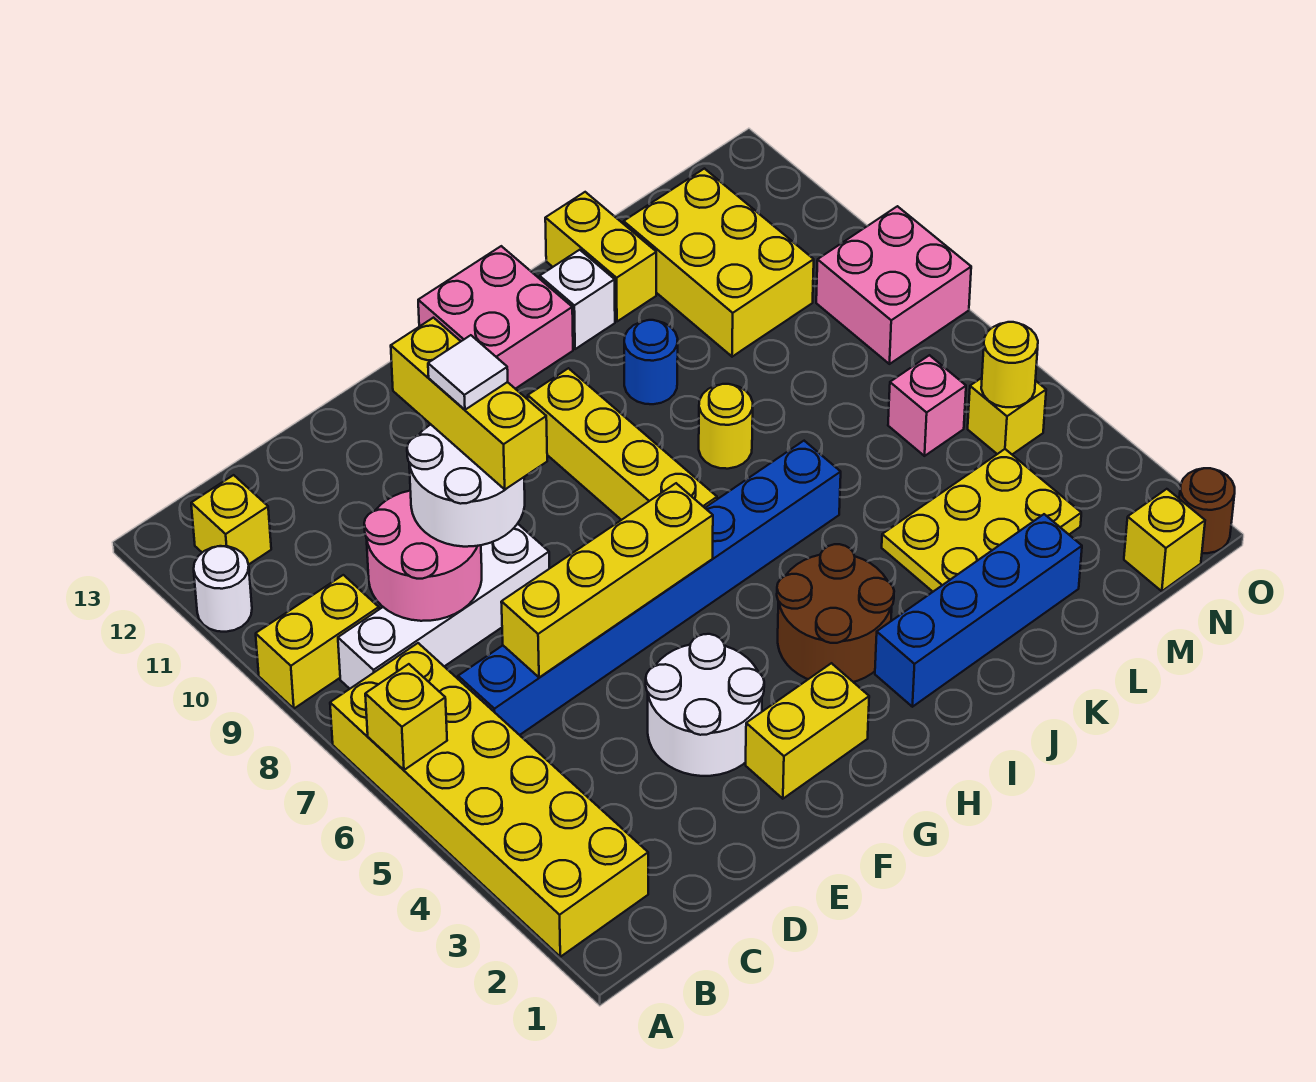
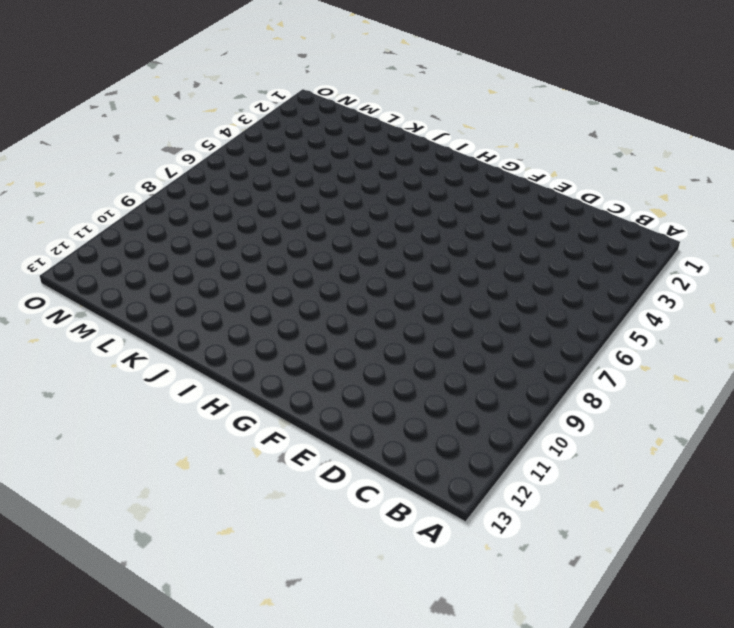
none -> yellow brick A2:B7 level 1
none -> yellow brick A9:B9 level 1
none -> white round brick A11 level 1
none -> white brick B8:E8 level 1

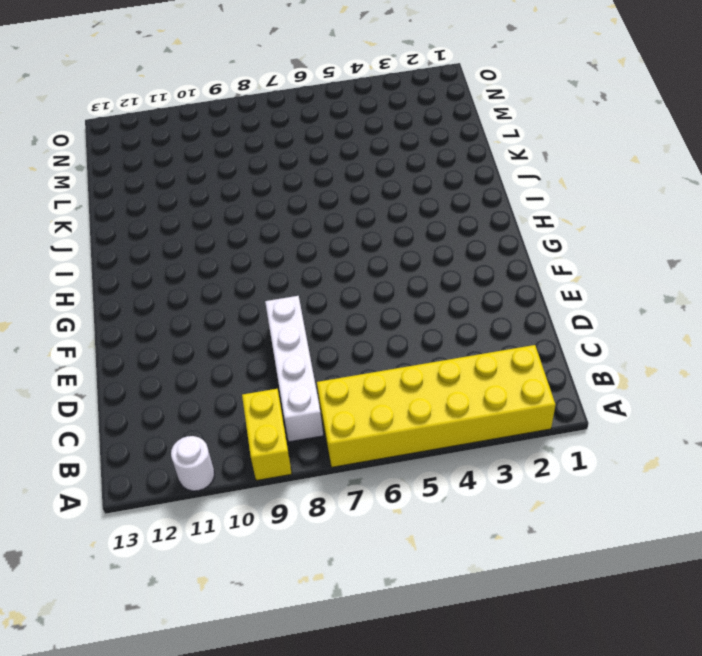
none -> yellow brick B12 level 1
none -> blue brick C6:J6 level 1
none -> white round brick E3:F4 level 1
none -> yellow brick F2:G2 level 1

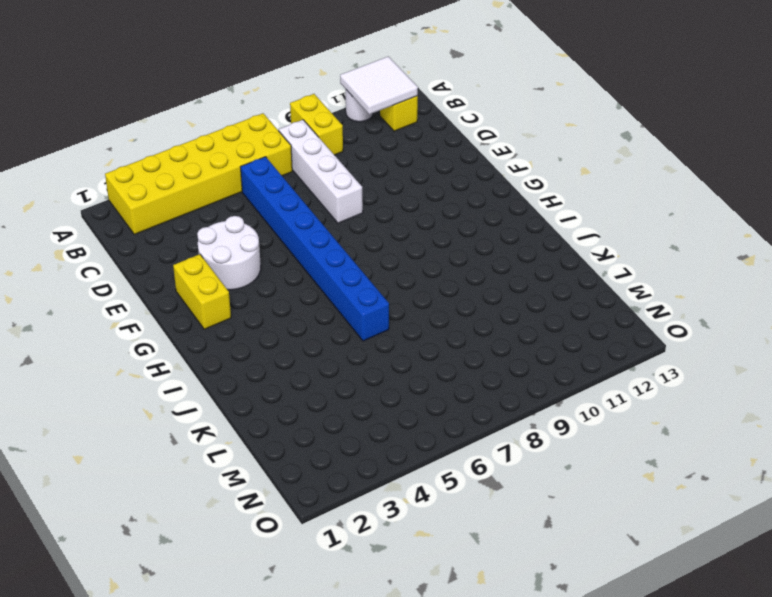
white tile A11:B12 level 2 -> none
none -> brown round brick H3:I4 level 1
none -> yellow brick H7:H10 level 1
none -> pink brick H12:I13 level 1
none -> blue brick I2:L2 level 1

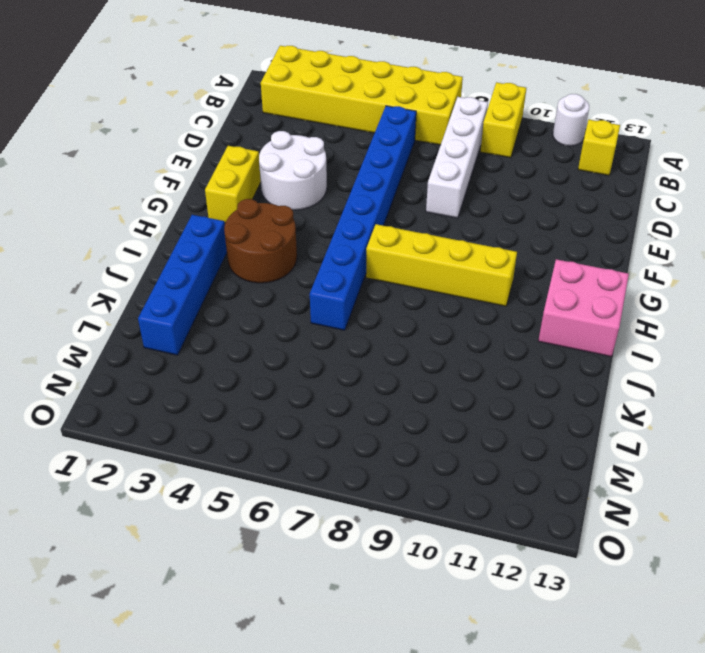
none -> yellow round brick J8 level 1
none -> blue round brick J10 level 1
none -> white brick J12 level 1
none -> yellow plate K3:M4 level 1

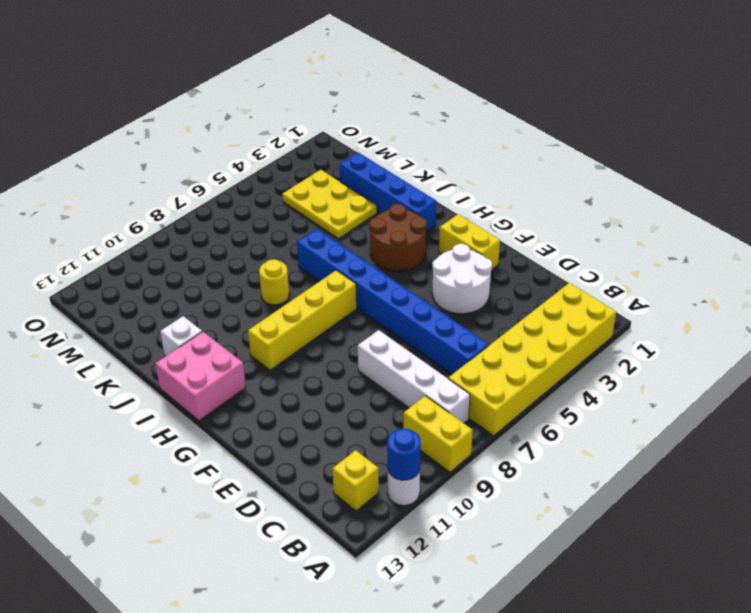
blue round brick A11 level 2 -> blue round brick J10 level 1
none -> yellow brick K12:K13 level 1
none -> yellow brick L10:M12 level 1
none -> pink brick M6 level 1
none -> yellow brick N1 level 1

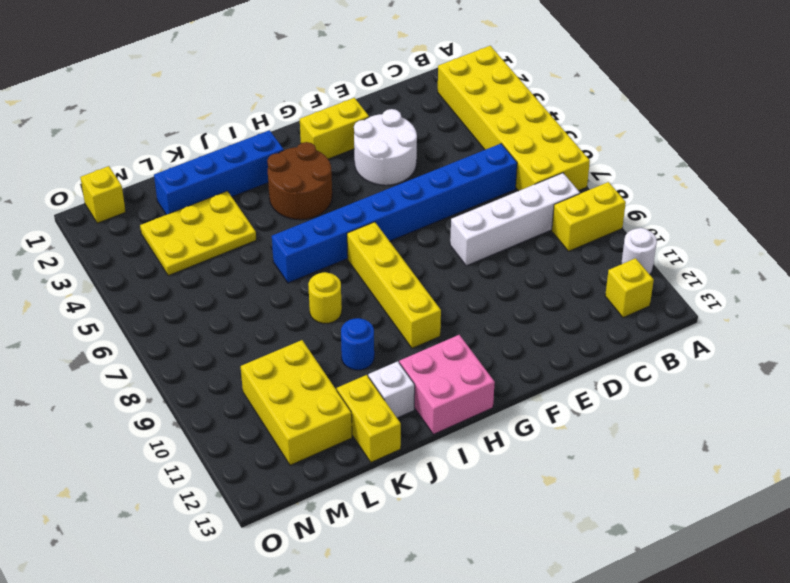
none -> pink brick M6 level 1
none -> yellow brick N5 level 1
none -> pink brick N8:O9 level 1
none -> brown round brick O1 level 1

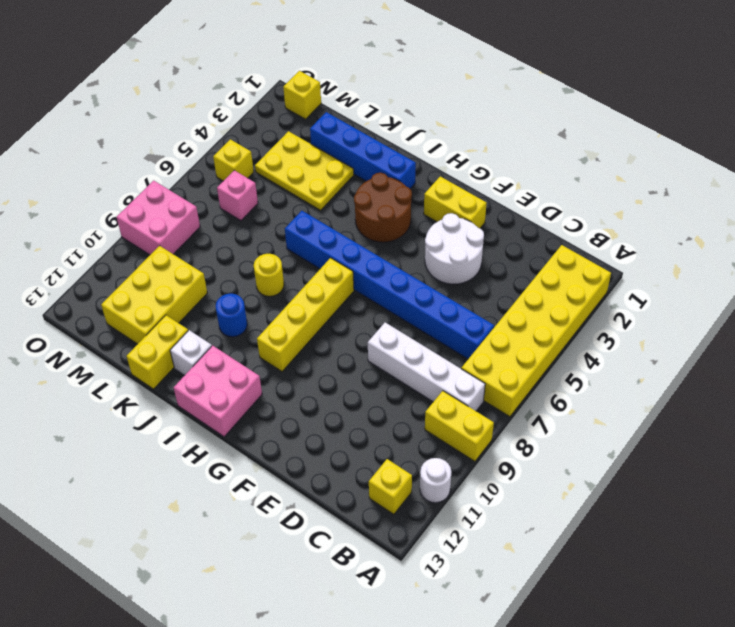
none -> brown round brick O1 level 1
none -> yellow brick A6 level 2
none -> pink round brick C8:D9 level 2
none -> yellow brick D6:G6 level 2

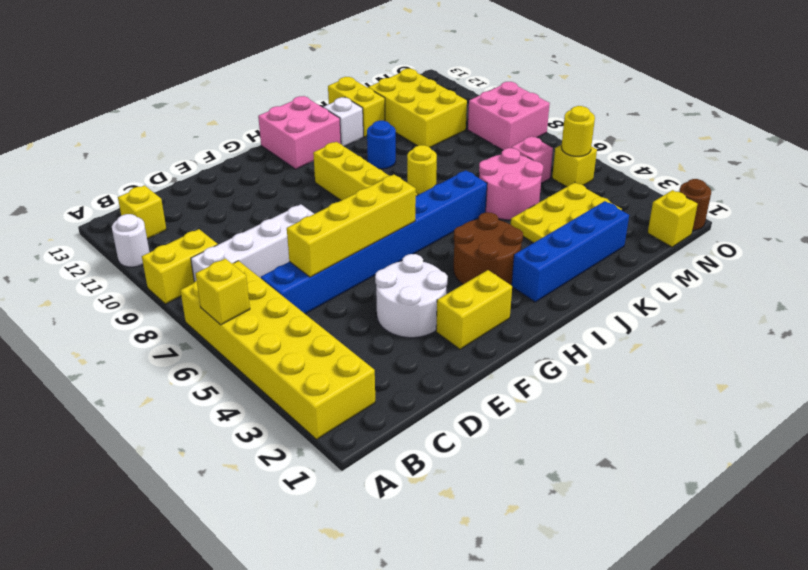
pink round brick K5:L6 level 1 -> pink round brick C8:D9 level 2
none -> white round brick D8:E9 level 3
none -> yellow brick E8:E10 level 4
none -> white tile E9 level 5

